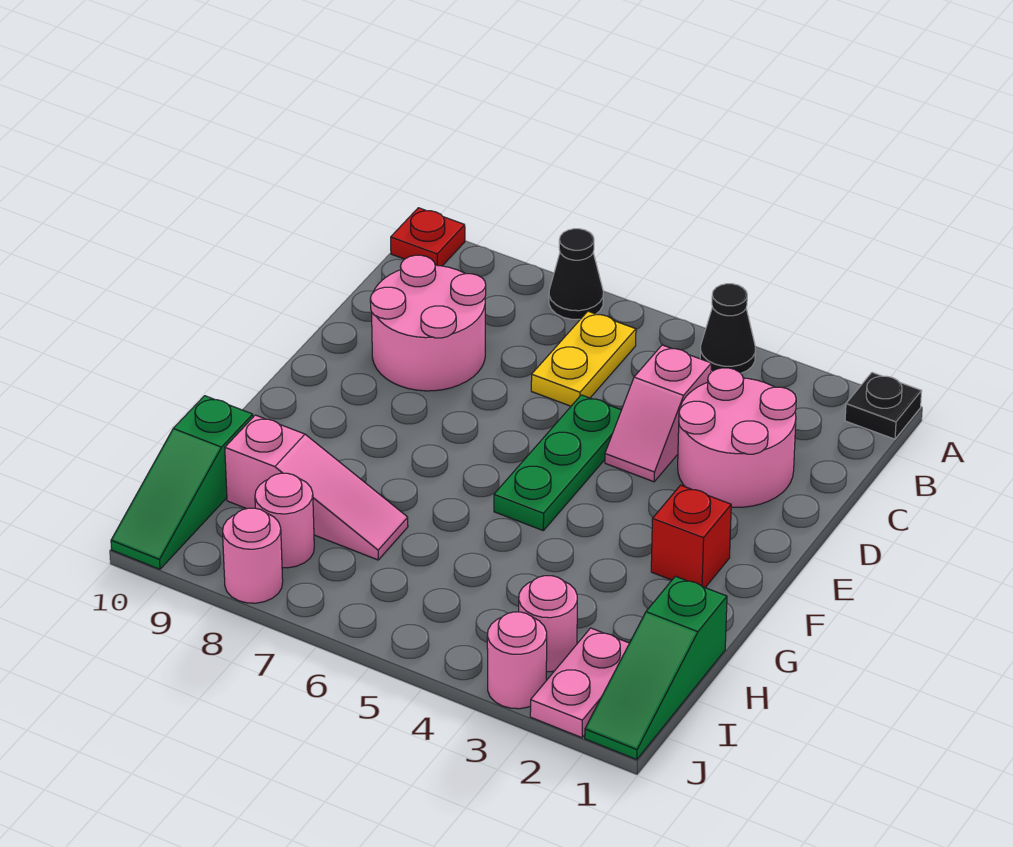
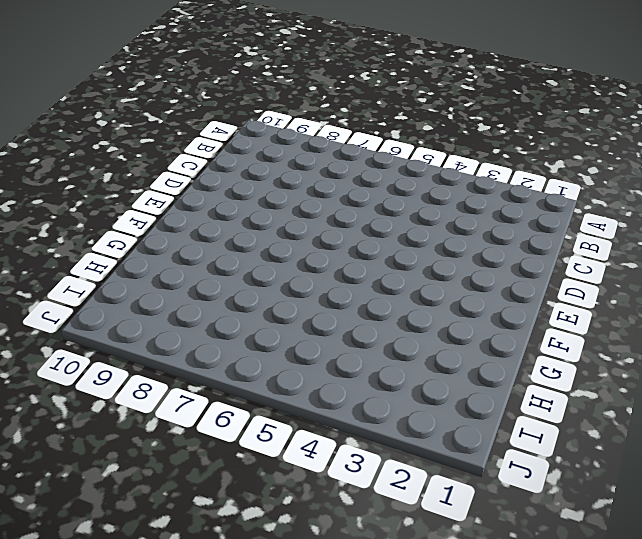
none -> black plate A1 level 1
none -> black cone A4 level 1
none -> black cone A7 level 1

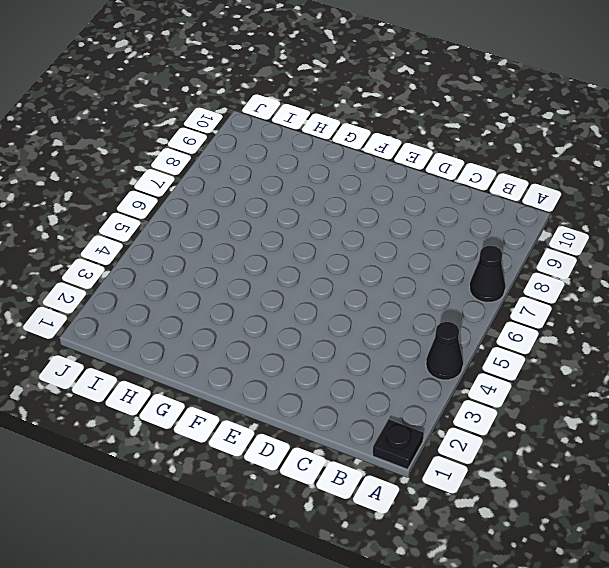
none -> red plate A10 level 1
none -> yellow plate B6:C6 level 1
none -> pink round brick C2:D3 level 1

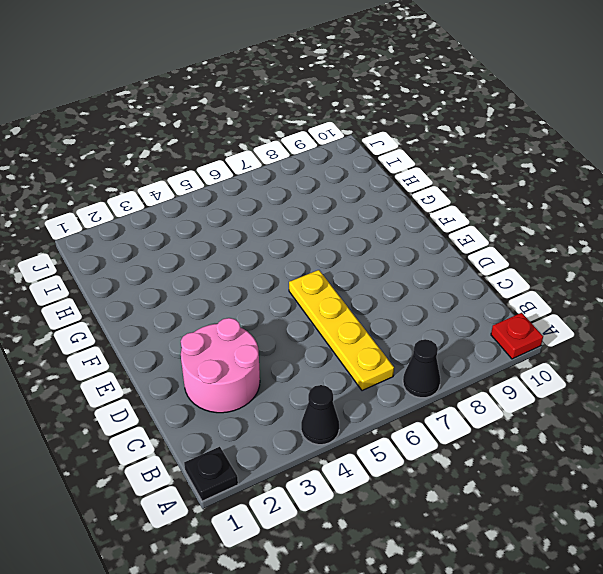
yellow plate B6:E6 level 1 -> yellow plate B6:C6 level 1
none -> pink slope C4:D4 level 1 top C
none -> pink round brick C8:D9 level 1
none -> green plate D5:F5 level 1

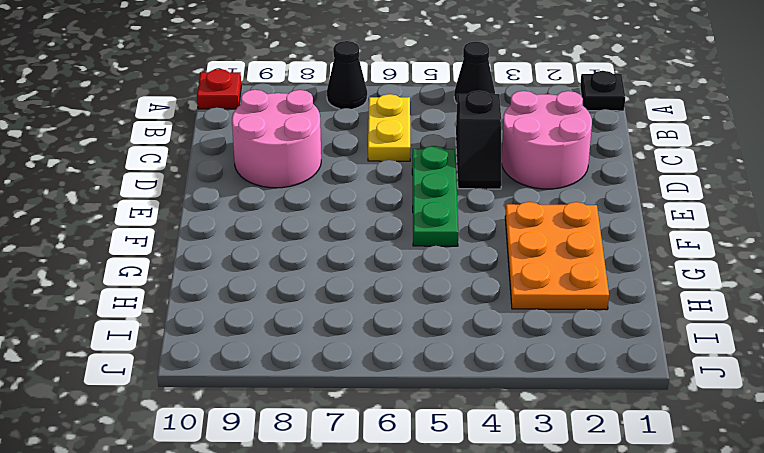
black slope C4:D4 level 1 top C -> pink slope C4:D4 level 1 top C
orange plate F2:H3 level 1 -> red brick F2 level 1
none -> green slope H1:J1 level 1 top H
none -> pink slope H7:H9 level 1 top 9
none -> green slope H10:J10 level 1 top H

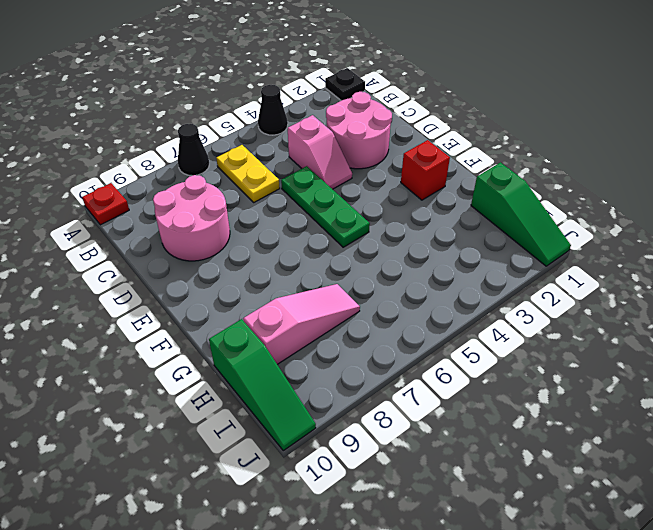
none -> pink plate I2:J2 level 1
none -> pink round brick I3 level 1
none -> pink round brick I8 level 1

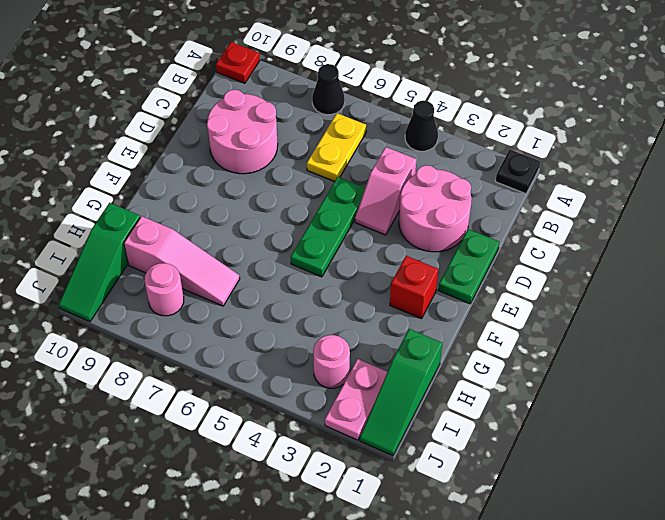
green plate D1:E1 level 1 -> none
none -> pink round brick J3 level 1
none -> pink round brick J8 level 1

